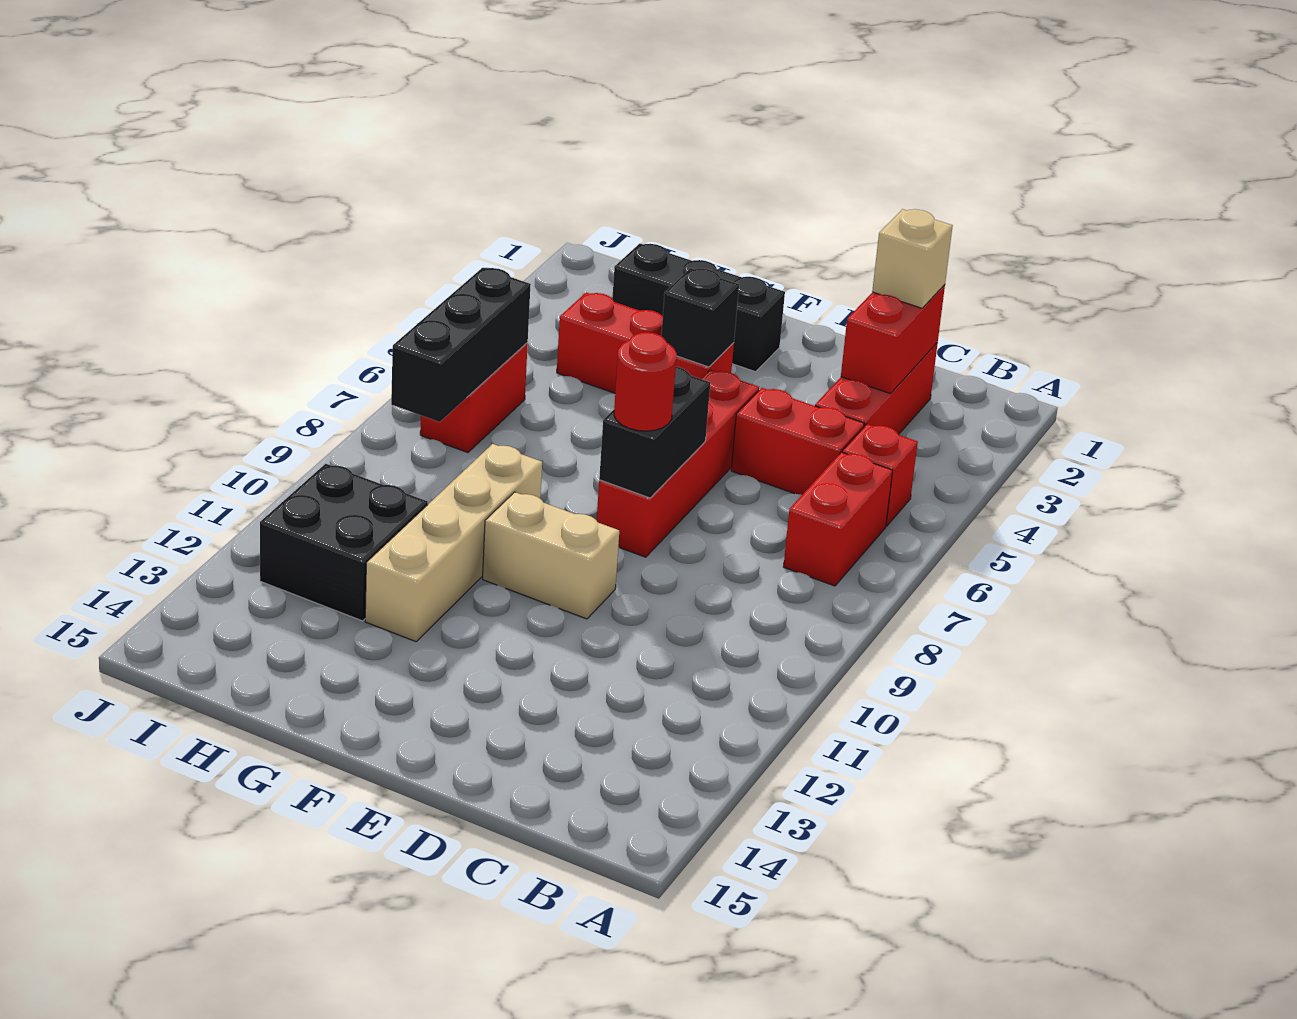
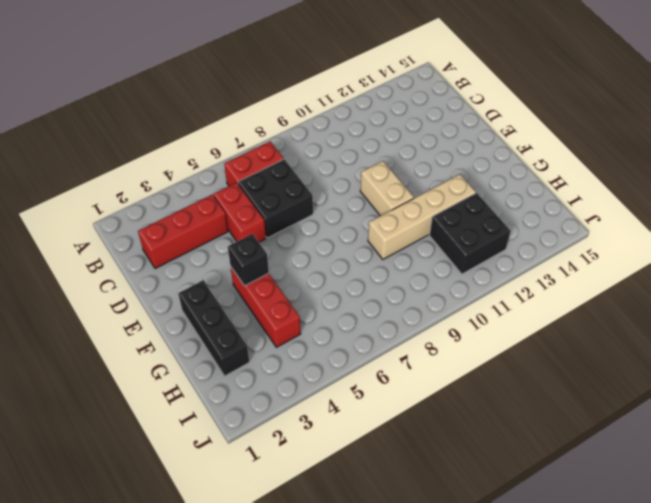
black brick C6:D7 level 1 -> none
none -> red brick B5 level 1
none -> red brick E5:E8 level 1
none -> red brick I6:I7 level 1

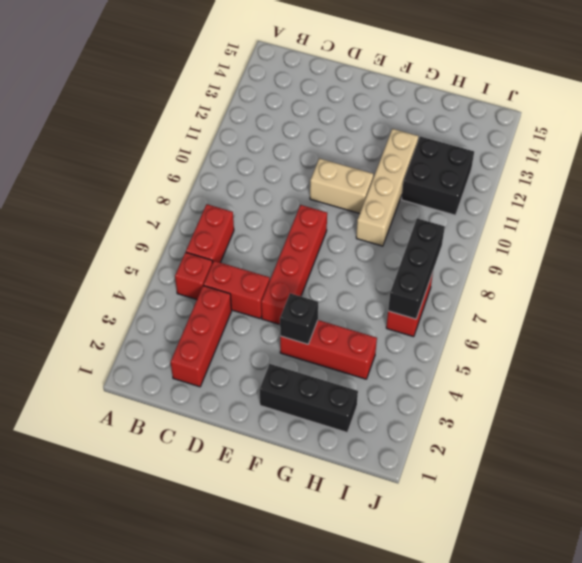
none -> red brick C2:C3 level 2
none -> black brick E7:E8 level 2
none -> tan brick C2 level 3

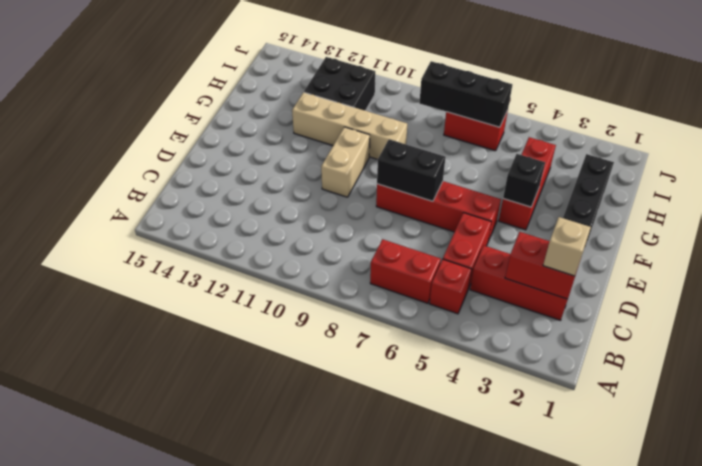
none -> red round brick E8 level 3

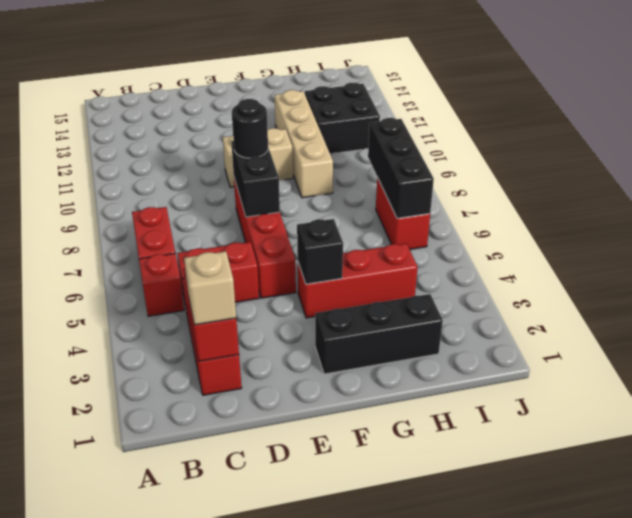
black round brick E8 level 3 -> red round brick E8 level 3

